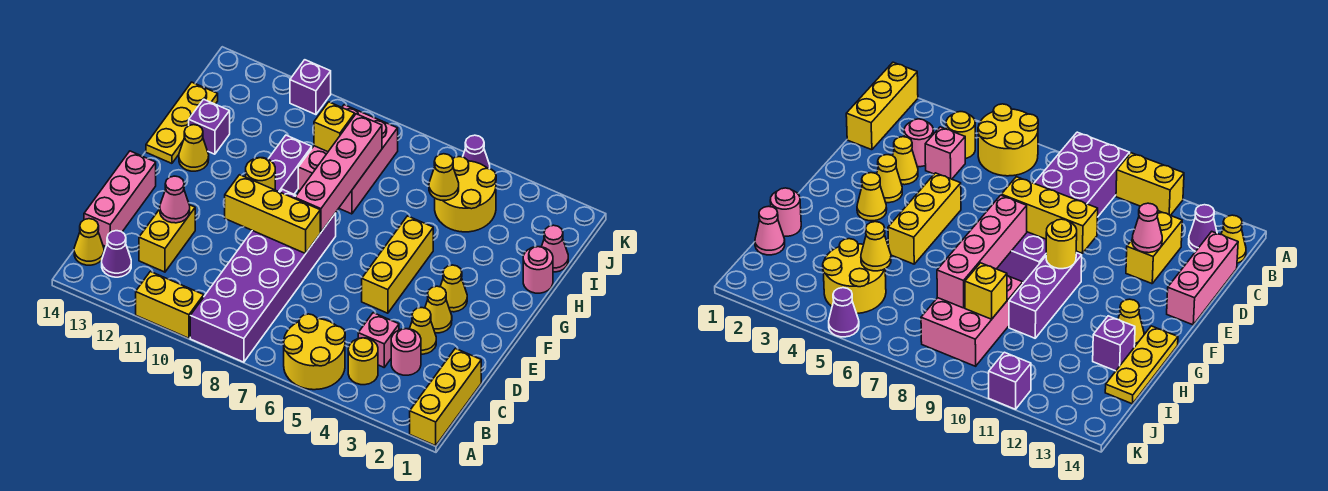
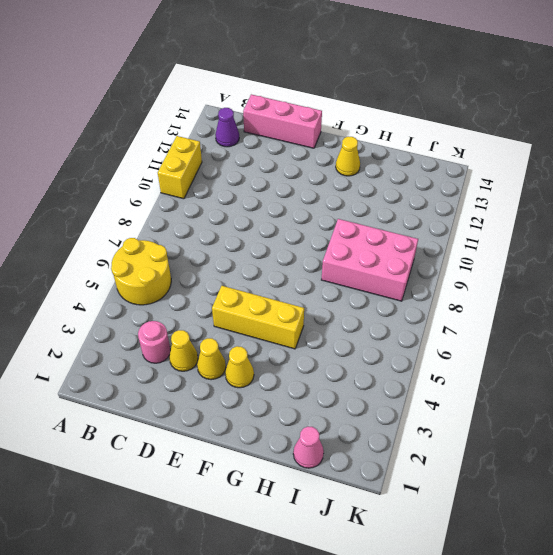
none -> yellow brick A1:C1 level 1
none -> purple brick A8:F9 level 1
none -> yellow round brick B4 level 1
none -> yellow cone B14 level 1

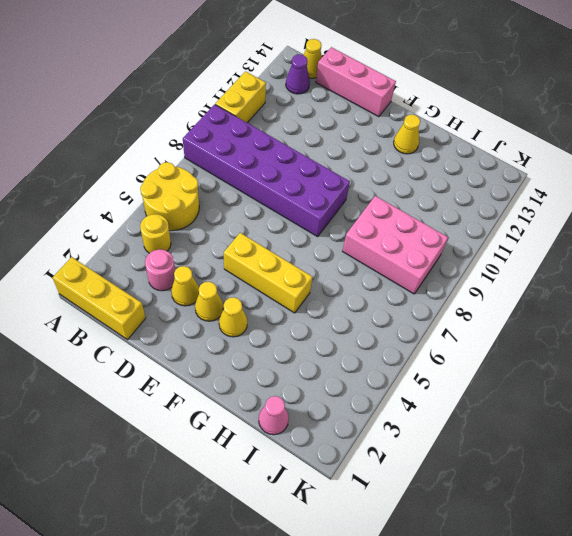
none -> pink brick C4 level 1
none -> yellow brick C12:D12 level 1
none -> purple brick F10:H10 level 1
none -> yellow plate G14:I14 level 1

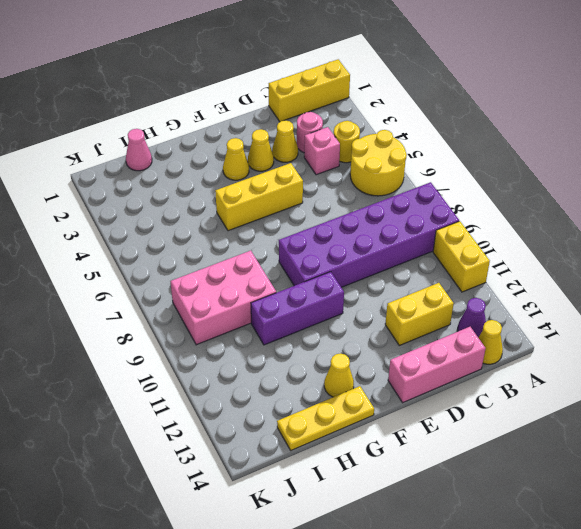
none -> pink round brick H1 level 1
none -> purple brick H13 level 1
none -> yellow round brick I4:J5 level 1
none -> purple cone K5 level 1

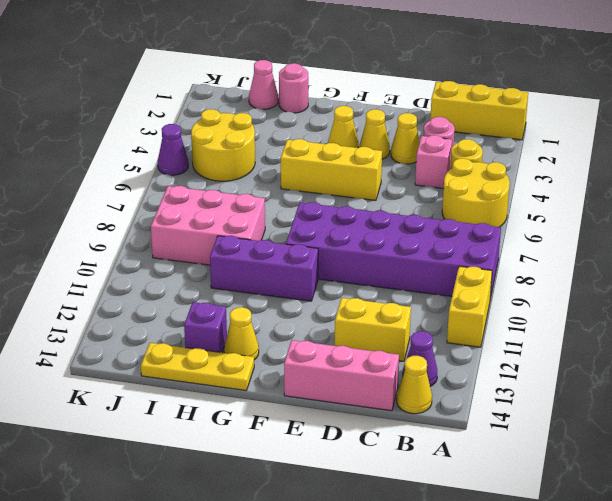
none -> purple brick K11 level 1
none -> pink cone D12 level 2
none -> yellow brick E8:E10 level 2
none -> pink brick F8:I8 level 2

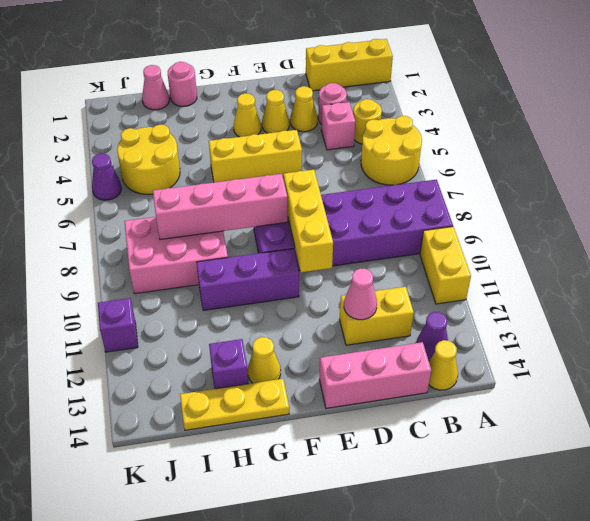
none -> yellow round brick F10 level 2
none -> yellow cone I5 level 2
none -> yellow brick I9 level 2

